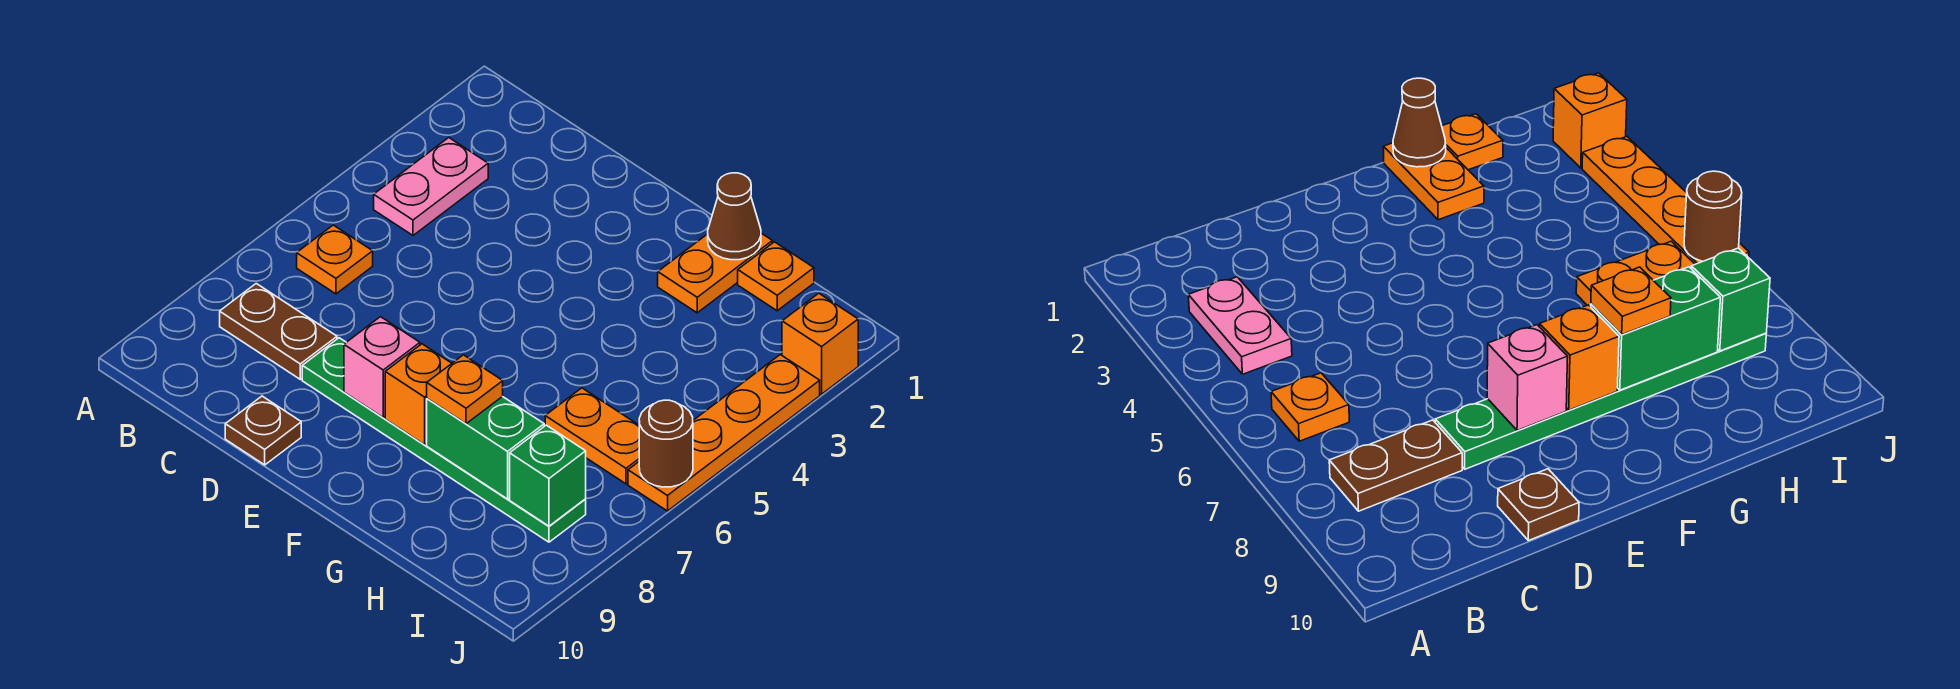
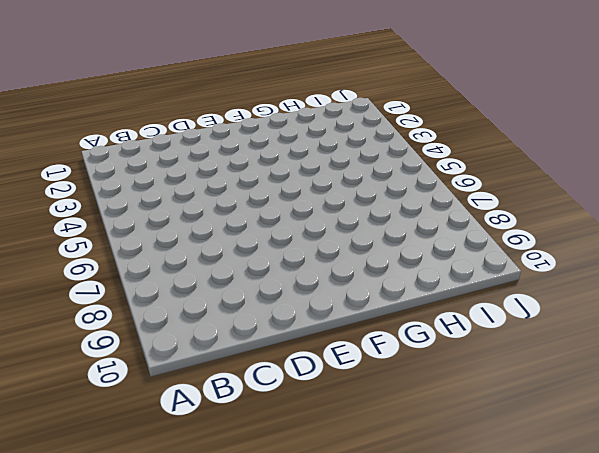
none -> pink plate B3:B4 level 1
none -> orange plate B6 level 1
none -> brown plate B8:C8 level 1

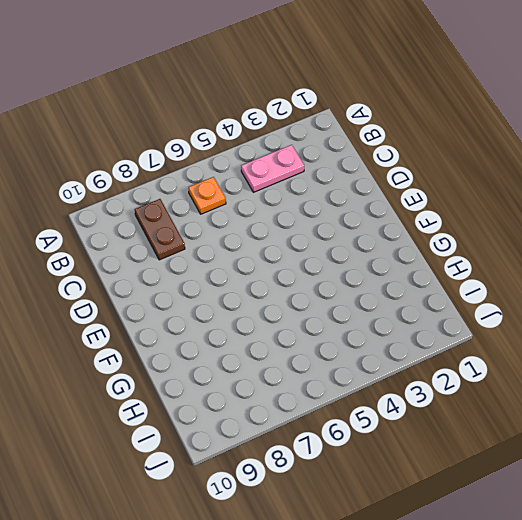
none -> green plate D8:I8 level 1
none -> brown plate D10 level 1
none -> orange plate G1:G2 level 1

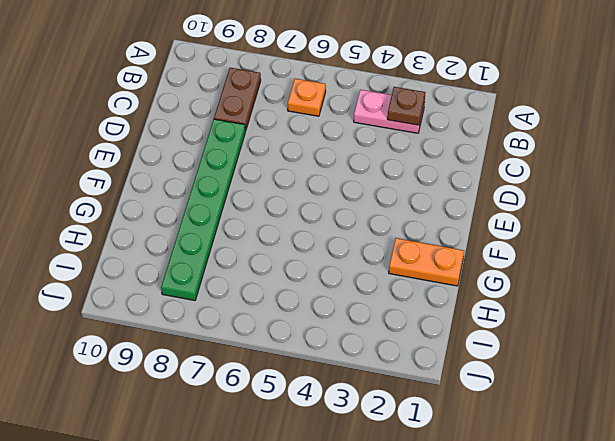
brown plate B3 level 2 -> brown plate D10 level 1
none -> orange plate H1 level 1
none -> orange plate H6:I6 level 1
none -> orange brick J2 level 1

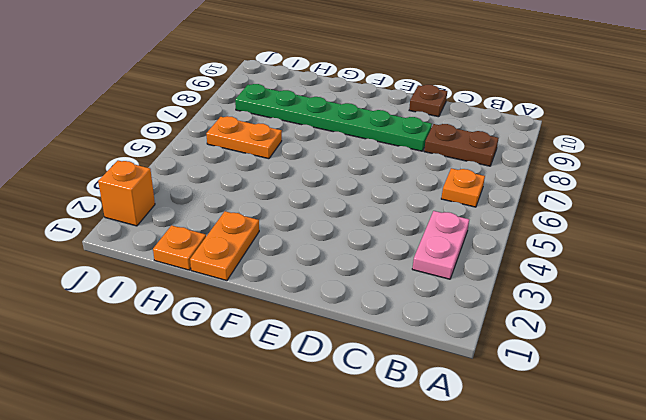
none -> orange plate J3:J6 level 1
none -> pink brick E8 level 2
none -> orange brick F8 level 2

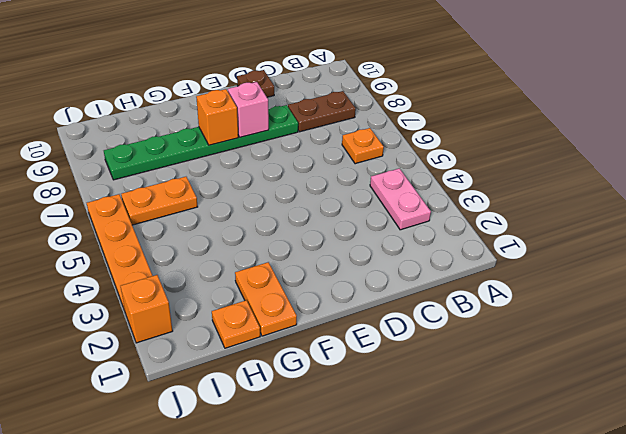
none -> brown cone G1 level 2
none -> green brick G8:H8 level 2
none -> green brick I8 level 2

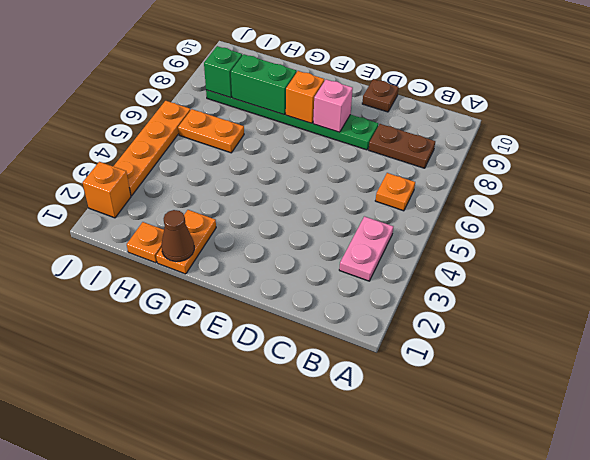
none -> brown round brick J6 level 2
none -> orange plate G8 level 3

